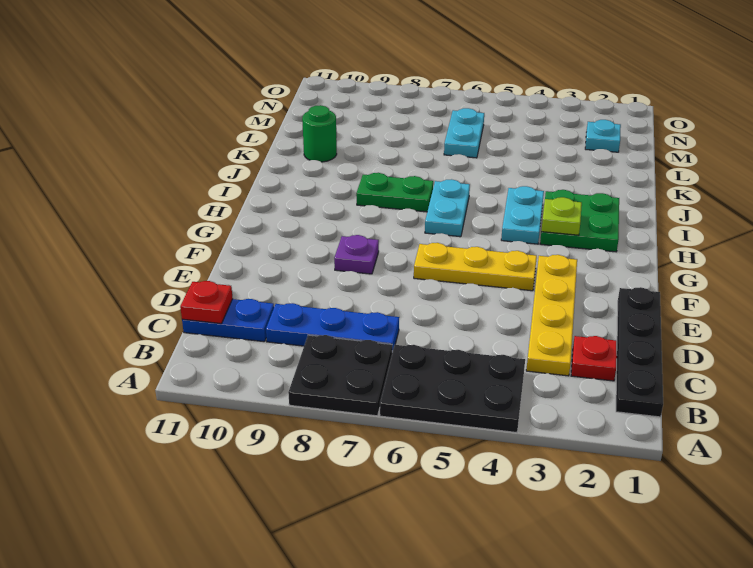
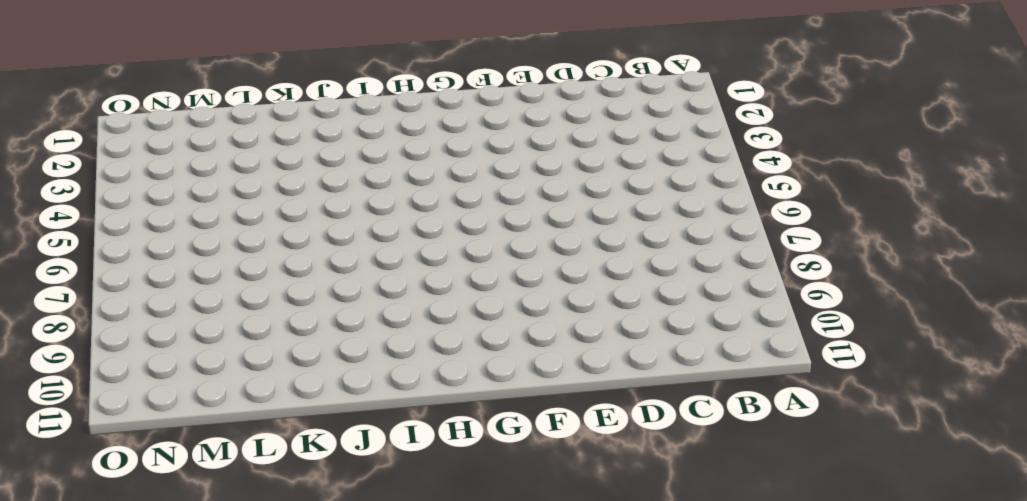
none -> black plate A4:B6 level 1
none -> black plate A7:B8 level 1
none -> black plate B1:E1 level 1

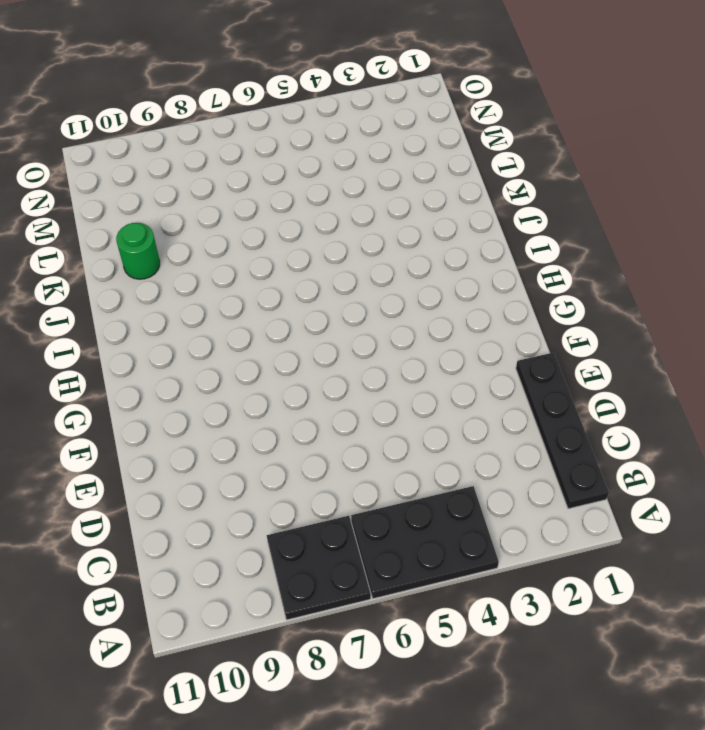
none -> red plate C2 level 1
none -> yellow plate C3:F3 level 1
none -> blue plate C7:C9 level 1

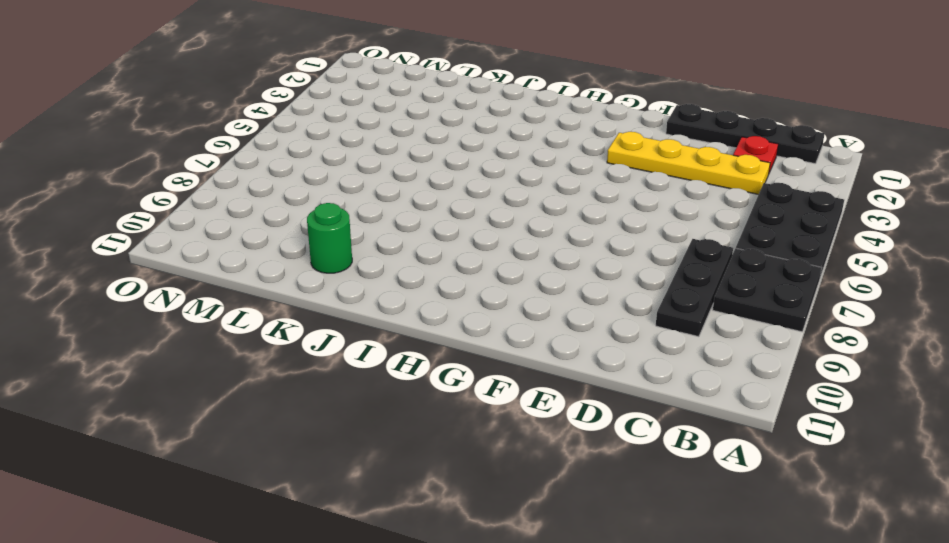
black plate C7:C9 level 1 -> blue plate C7:C9 level 1
none -> blue plate C10:C11 level 1
none -> yellow plate F4:F6 level 1
none -> purple plate F8 level 1

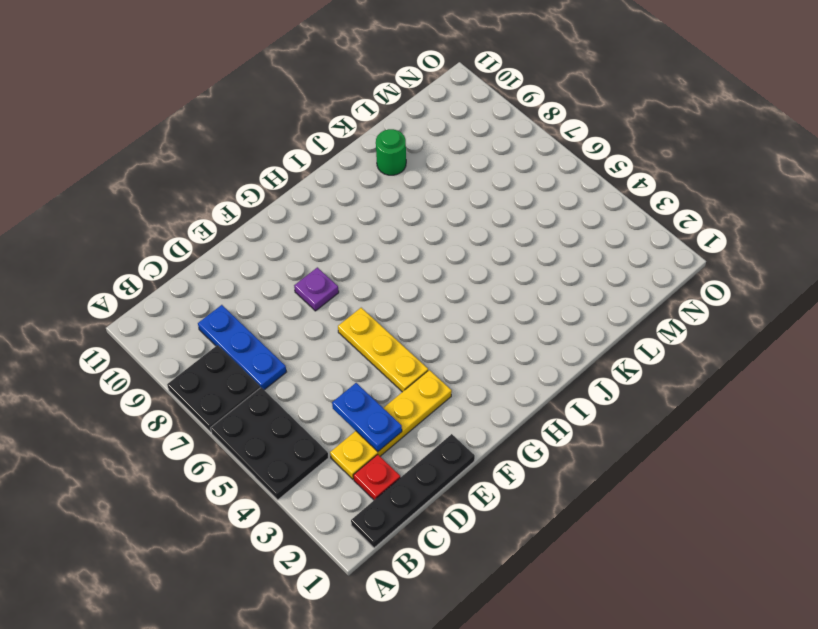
blue plate D3:D4 level 2 -> blue plate C10:C11 level 1
none -> green plate H2:I3 level 1
none -> cyan plate H4:I4 level 1
none -> cyan plate H6:I6 level 1

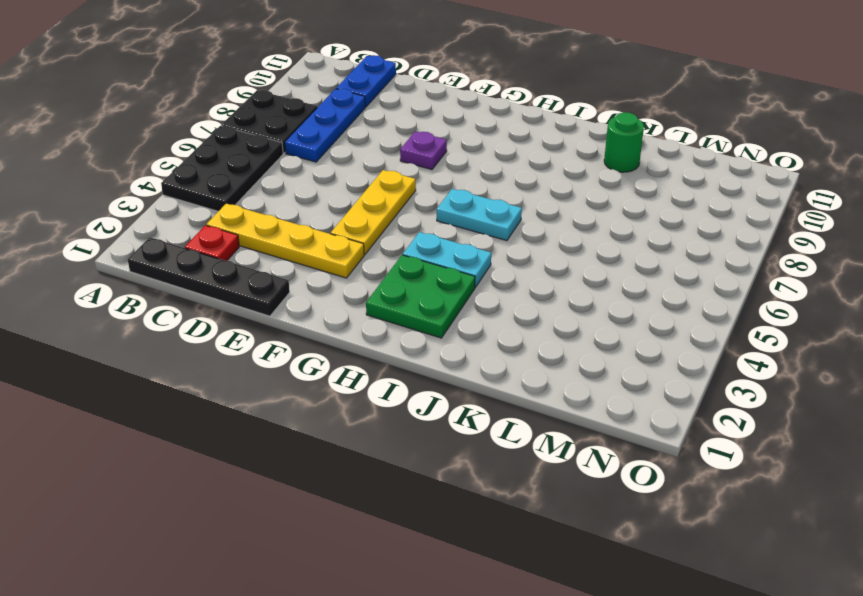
none -> green plate I7:I8 level 1
none -> cyan plate L6:M6 level 1
none -> cyan plate M2 level 1

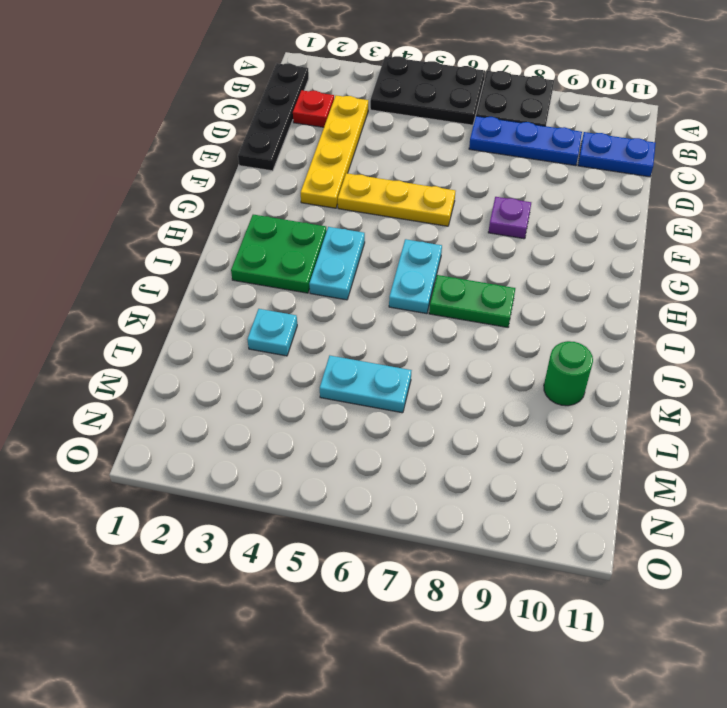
cyan plate K3 level 1 -> cyan plate M2 level 1
cyan plate L5:L6 level 1 -> cyan plate L6:M6 level 1
none -> red plate C11 level 2
none -> lime plate H3 level 2

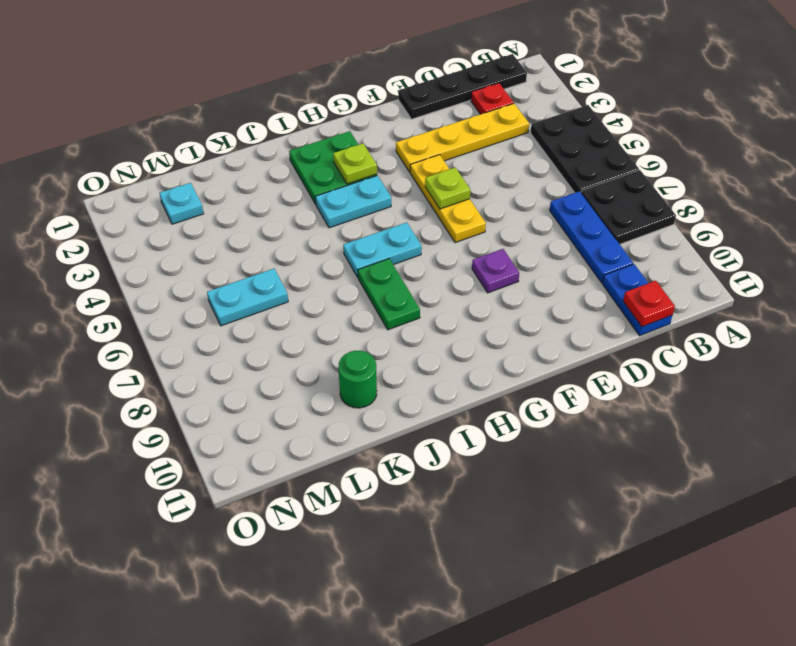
lime plate F5 level 2 -> none

